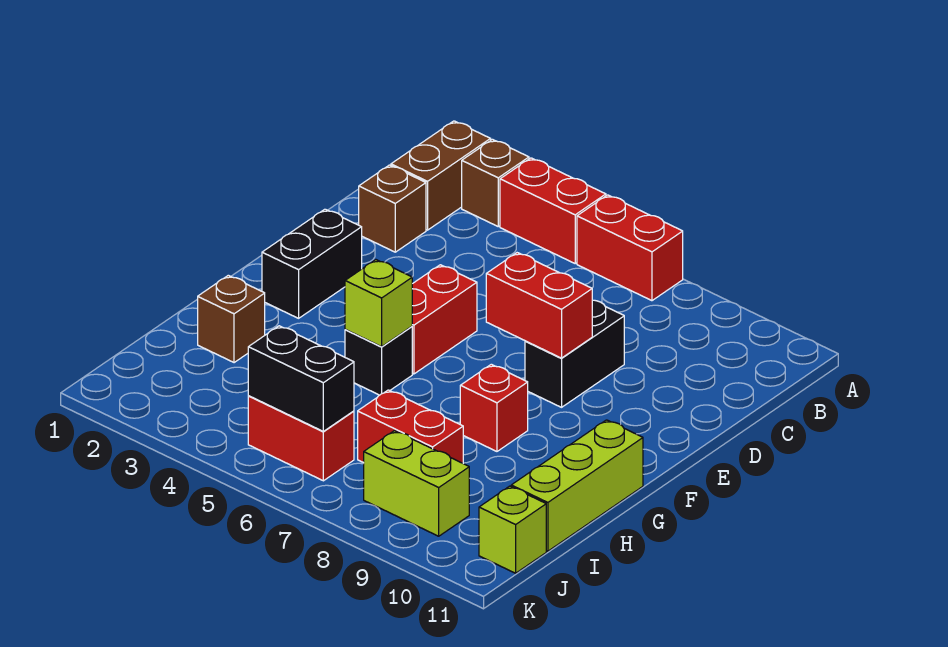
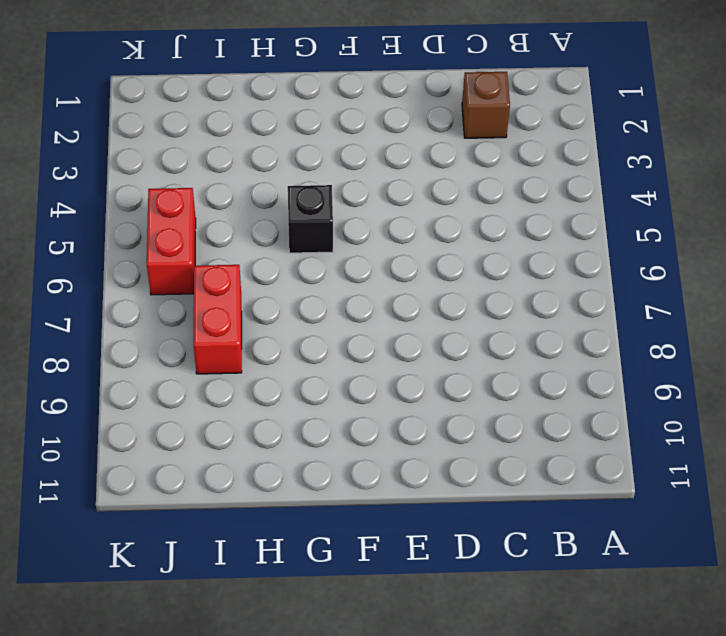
none -> brown brick A2:B2 level 1
none -> brown brick A3 level 1
none -> red brick A4:A5 level 1

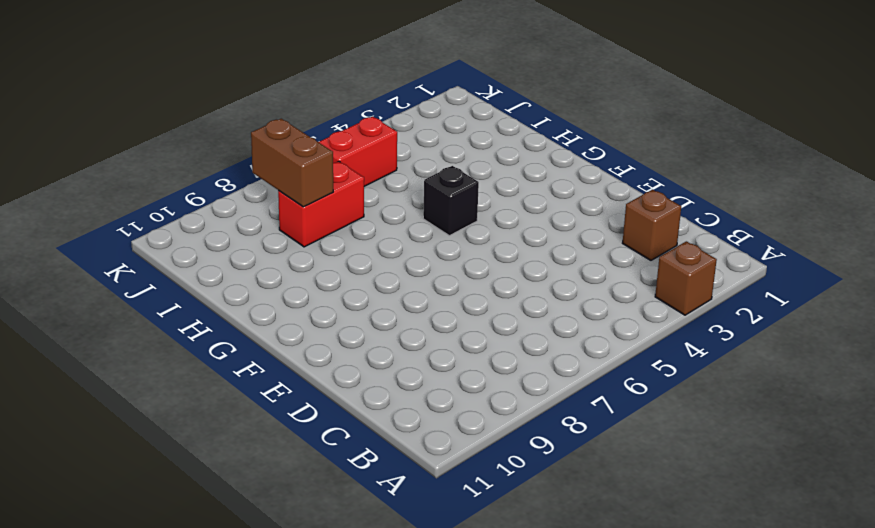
brown brick I8:J8 level 2 -> brown brick A2:B2 level 1
none -> red brick A4:A5 level 1
none -> red brick A6:A7 level 1
none -> black brick D8:E8 level 1

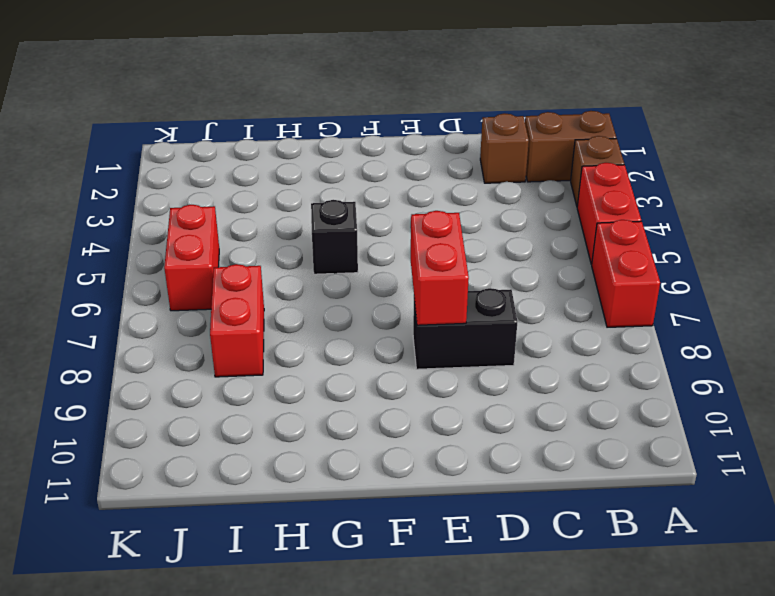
none -> black brick E2:F2 level 1
none -> red brick E5:F5 level 1
none -> red brick G8 level 1

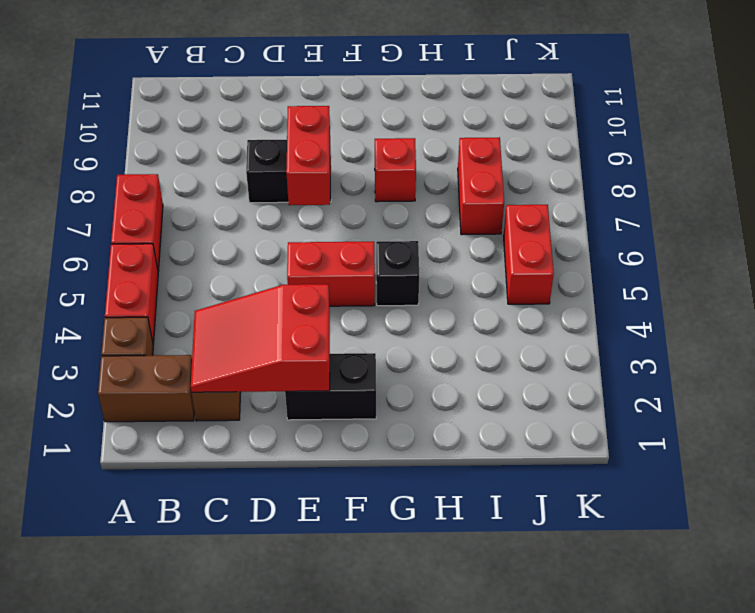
red slope C2:E3 level 2 top E -> none
none -> lime brick G11:I11 level 1
none -> brown brick H2 level 1
none -> lime brick J8:J9 level 1

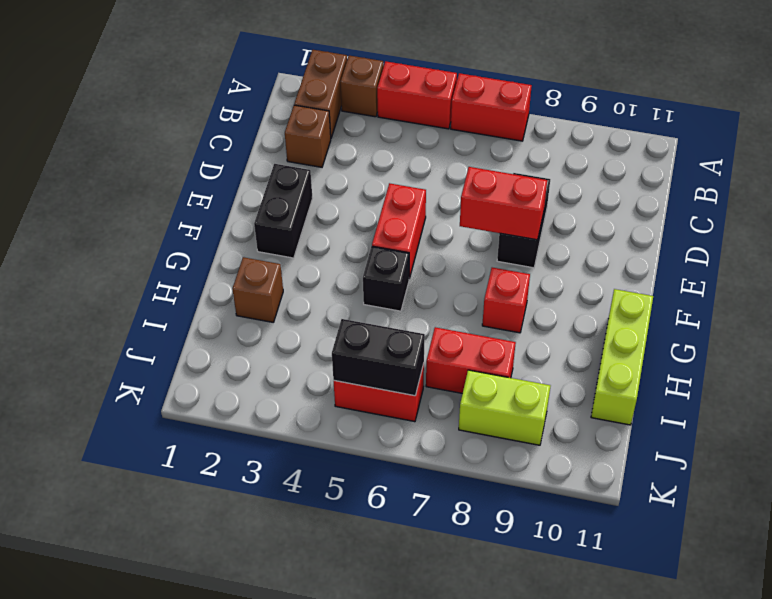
none -> lime brick J11 level 1
none -> lime brick G5 level 2

